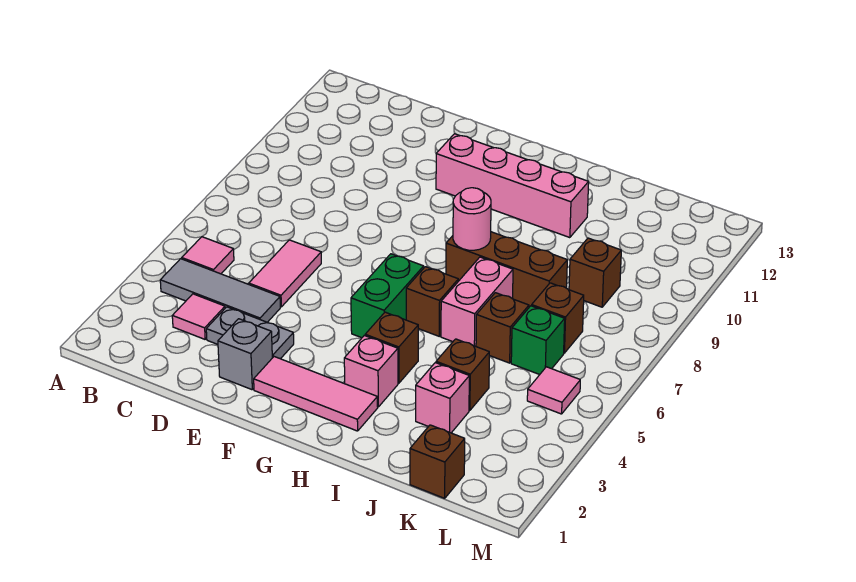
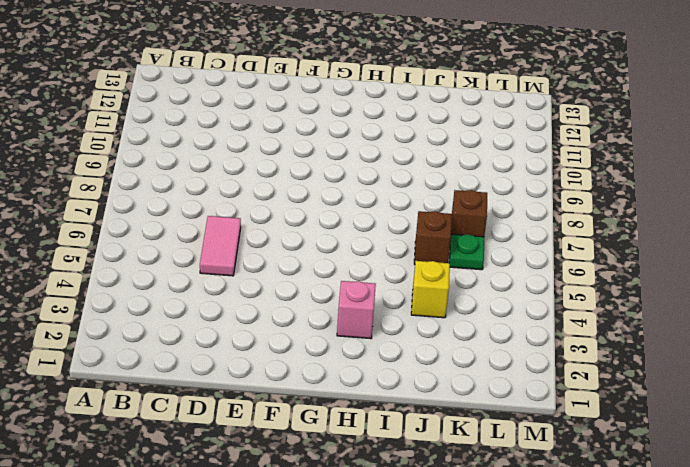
yellow brick J4 level 1 -> brown brick J4 level 1
green plate K6 level 1 -> green brick K6 level 1
none -> grey tile B4:D4 level 1
none -> pink tile B5 level 1
none -> pink tile C3 level 1

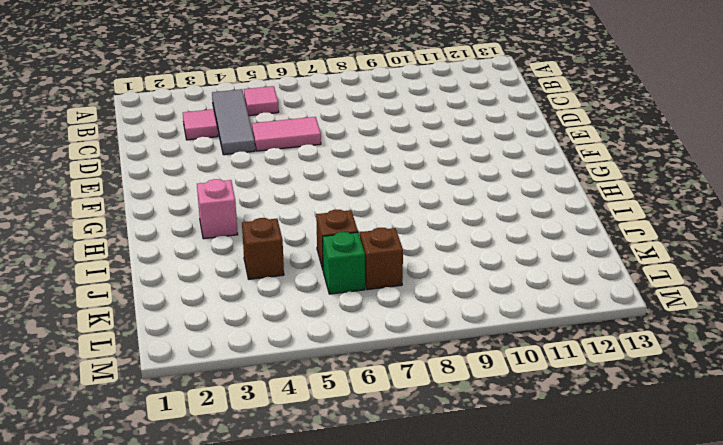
none -> grey plate D3:E3 level 1
none -> grey brick E2 level 1
none -> pink tile F2:H2 level 1

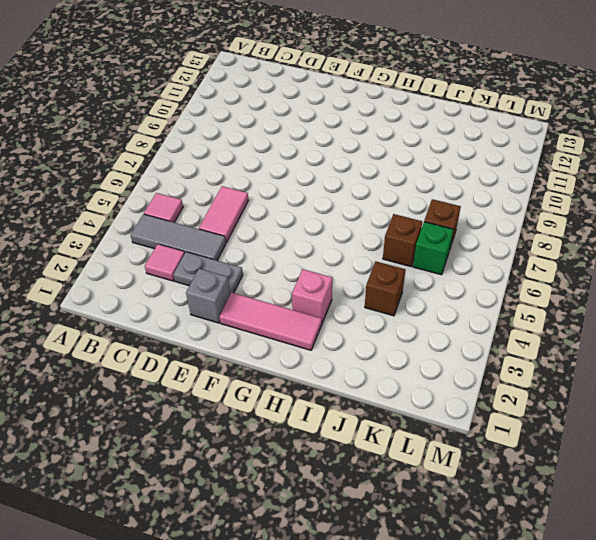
none -> pink brick F11:I11 level 1
none -> green brick G5:G6 level 1
none -> brown brick H4 level 1

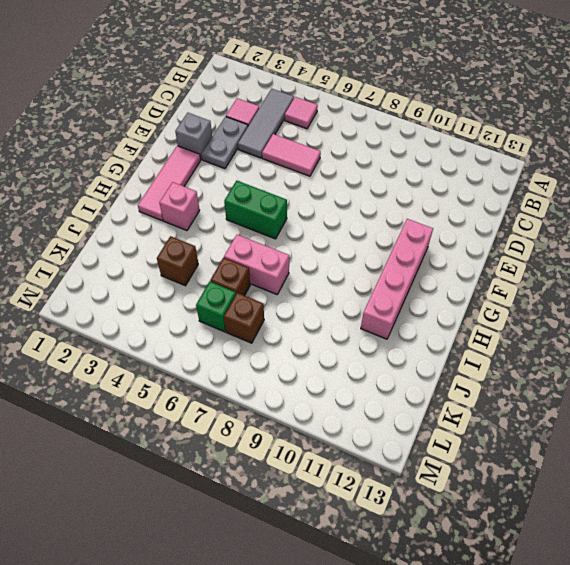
none -> brown brick H4 level 1
none -> brown brick H6 level 1
none -> brown brick H8:J8 level 1

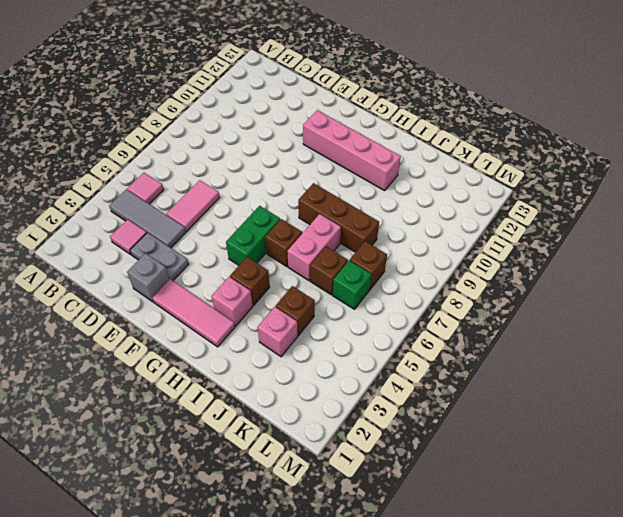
none -> brown brick K1 level 1
none -> brown brick K9 level 1
none -> pink tile L5 level 1

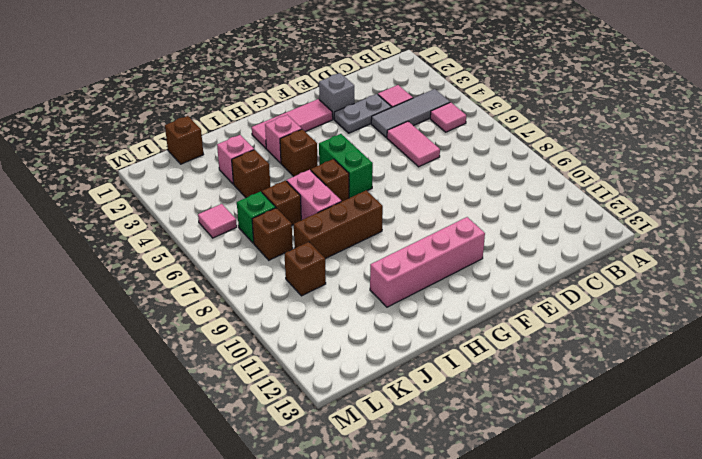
none -> pink round brick H8 level 2

